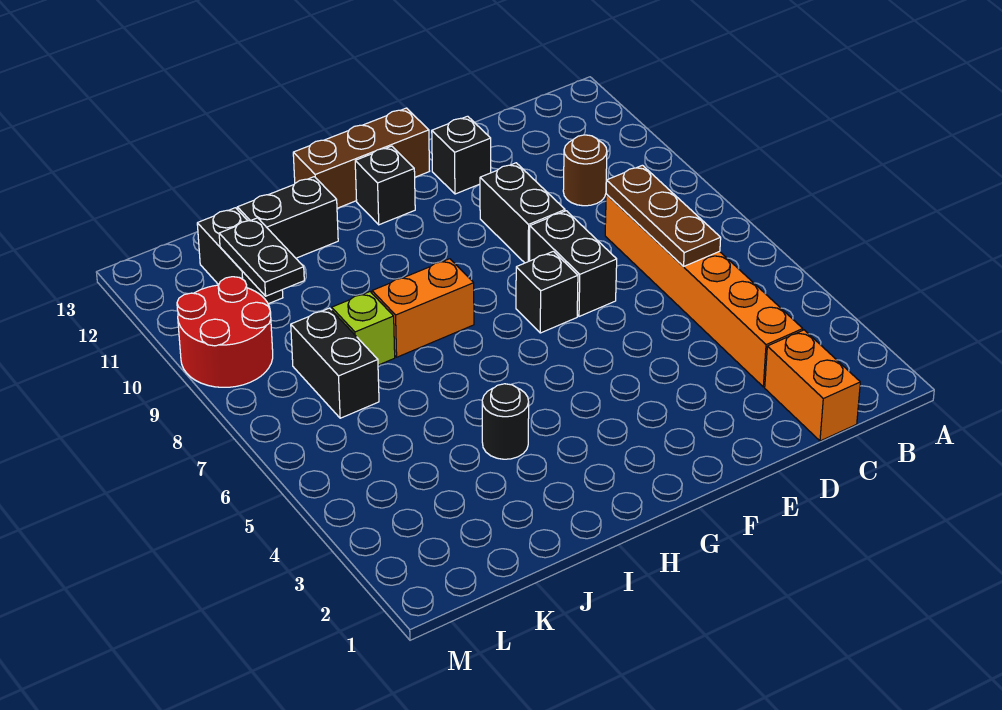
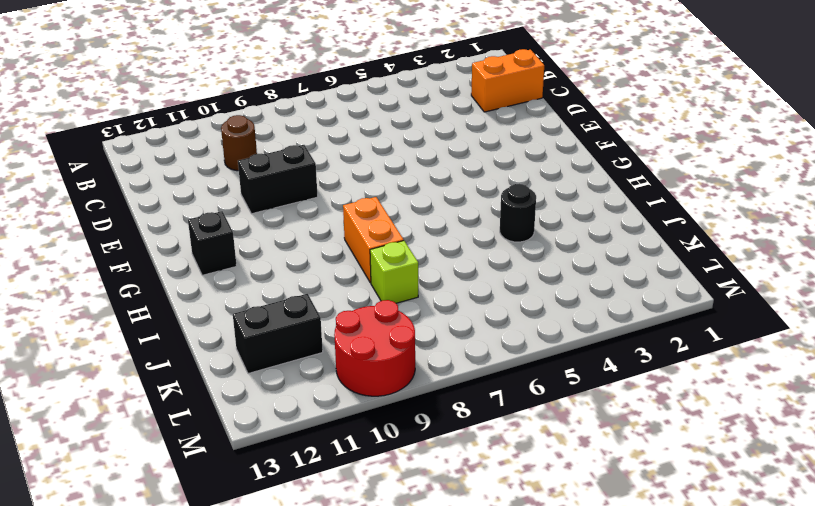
none -> orange brick C3:C8 level 1
none -> black brick E7:E8 level 1
none -> black brick E12 level 1

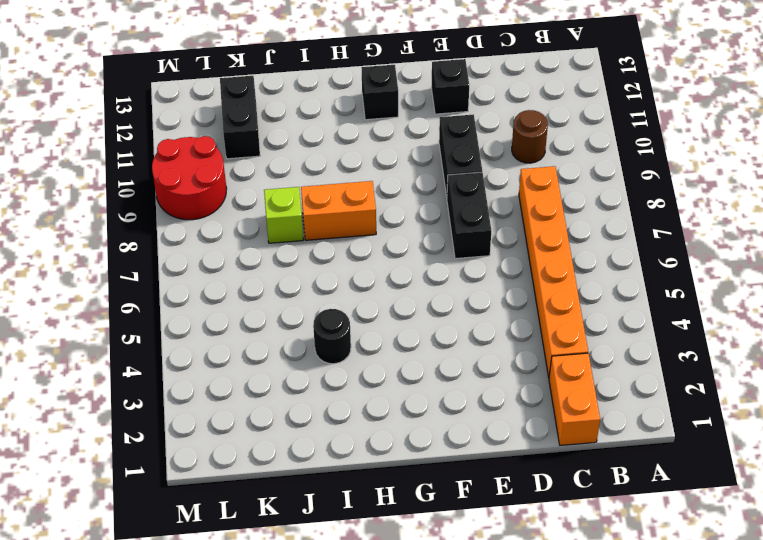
none -> black brick F7 level 1
none -> brown brick F13:H13 level 1
none -> black brick I12:J12 level 1

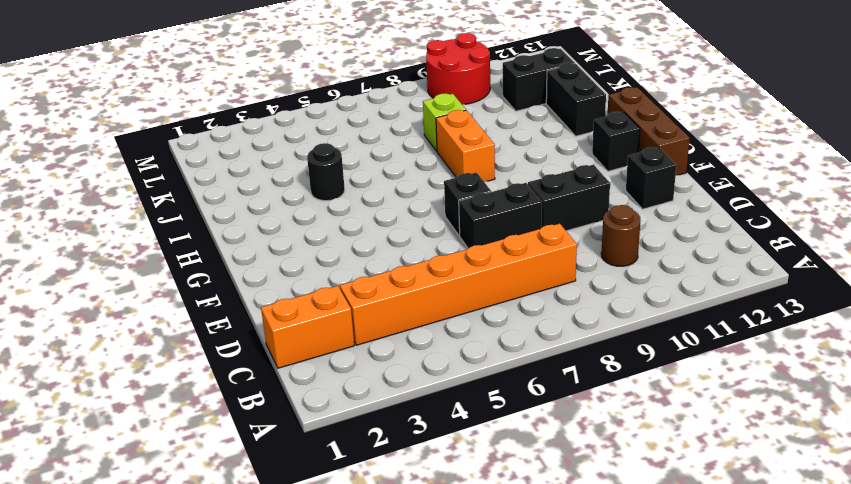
none -> black brick K7:K8 level 1
none -> brown plate C6:C8 level 2
none -> black plate K10:K11 level 2

